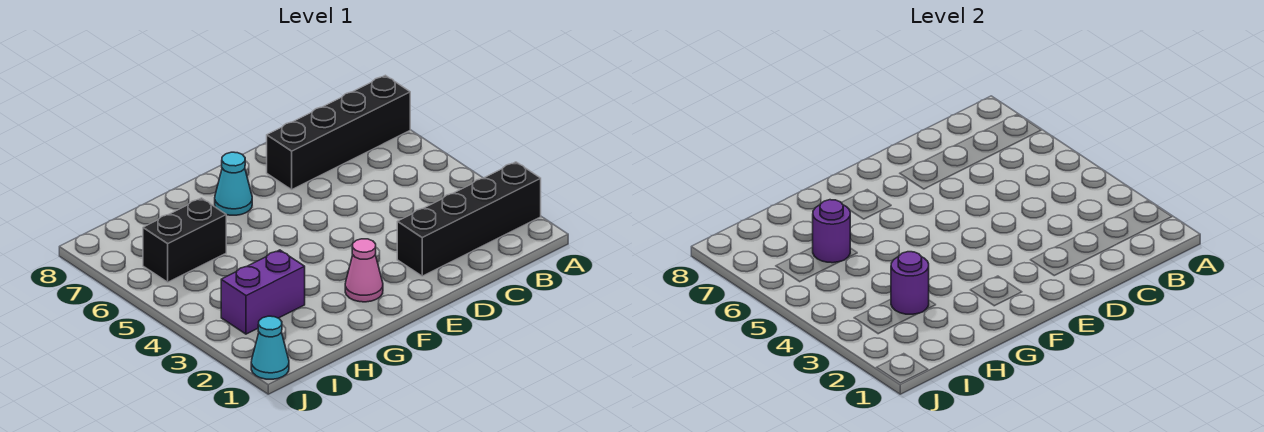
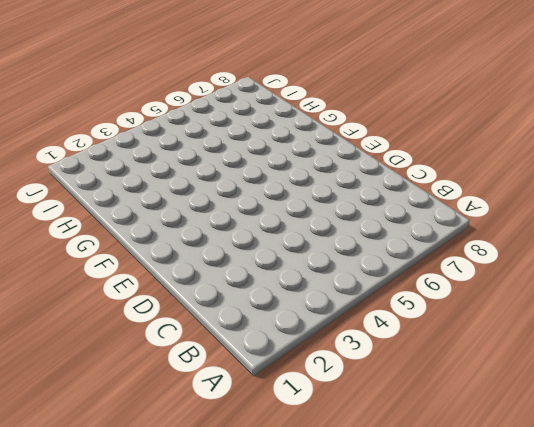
none -> black brick A2:D2 level 1
none -> black brick A7:D7 level 1

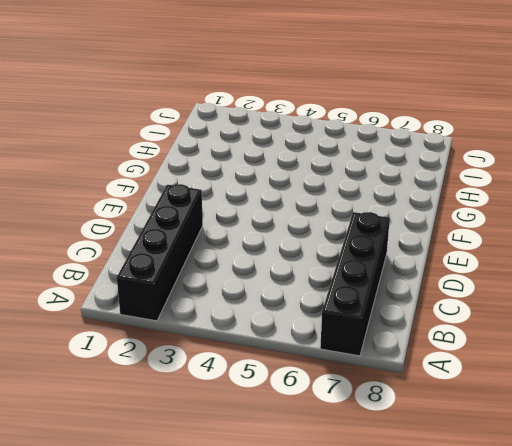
none -> pink cone F2 level 1
none -> cyan cone F7 level 1

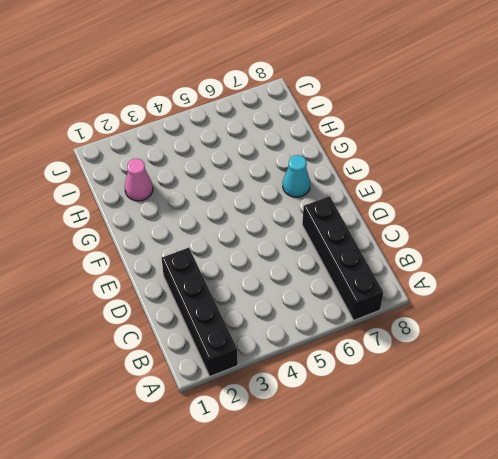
pink cone H2 level 1 -> pink cone F2 level 1
none -> purple brick H3:I3 level 1
none -> black brick H6:I6 level 1

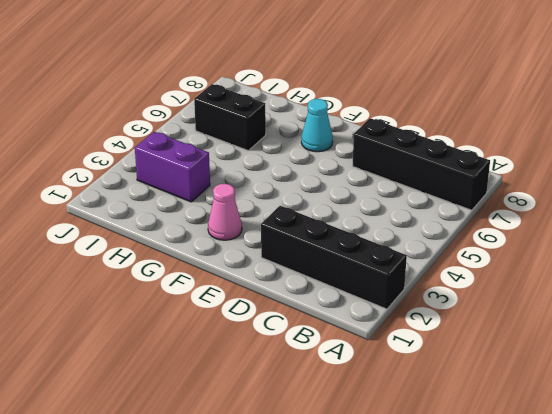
none -> cyan cone J1 level 1
none -> purple round brick H3 level 2

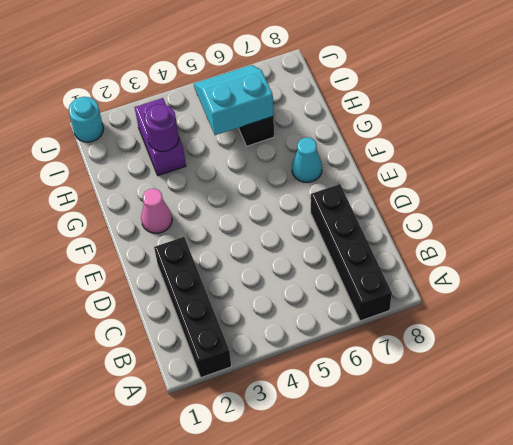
cyan slope H5:I6 level 2 top H -> purple round brick H6 level 2
cyan round brick J1 level 1 -> cyan cone J1 level 1

